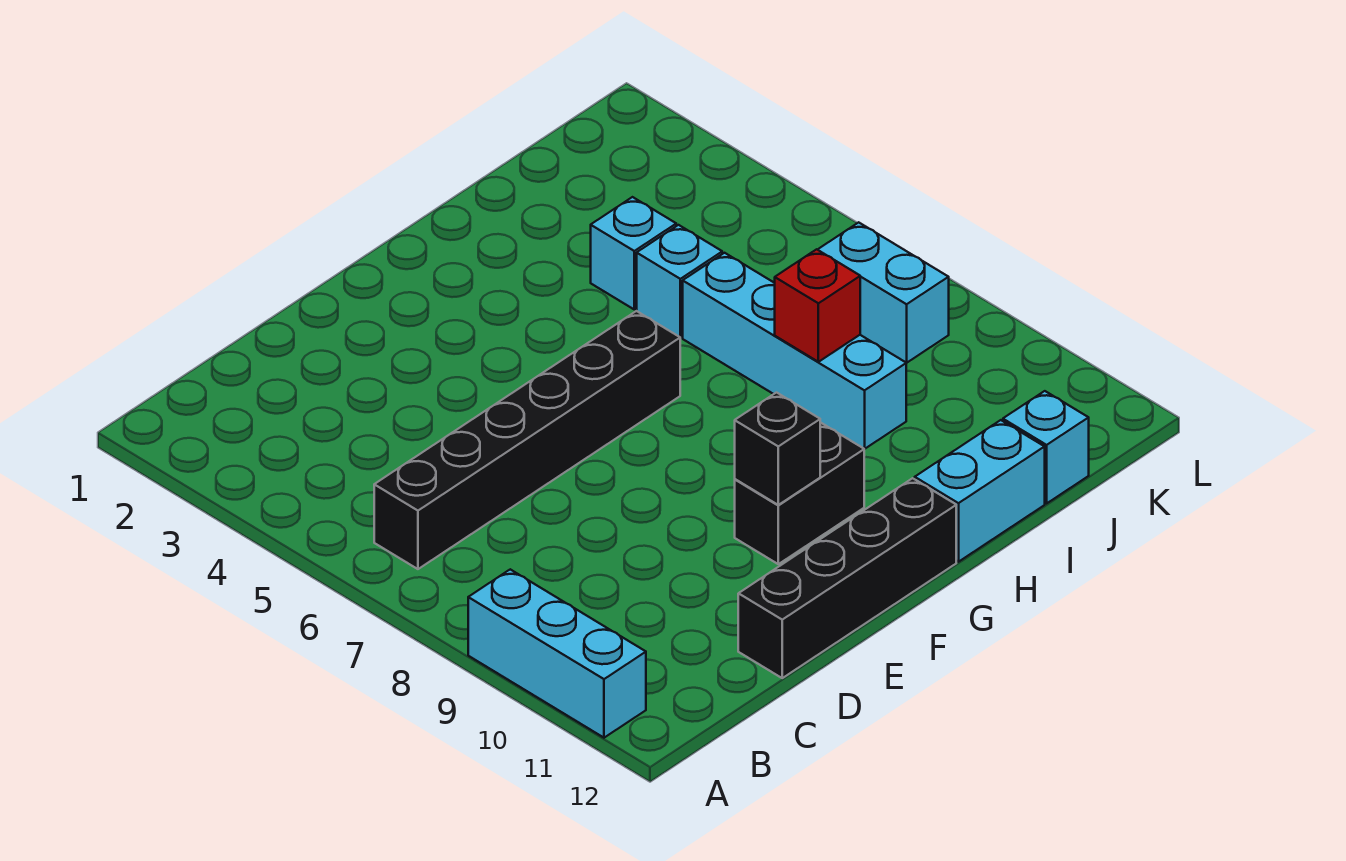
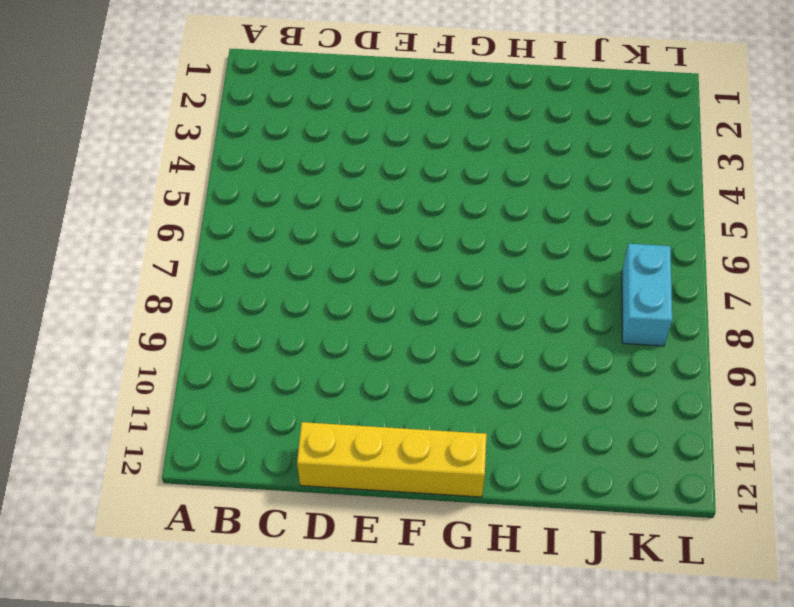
yellow brick D12:G12 level 1 -> black brick D12:G12 level 1
none -> cyan brick A9:A11 level 1
none -> black brick B6:G6 level 1
none -> black brick F10:G10 level 1

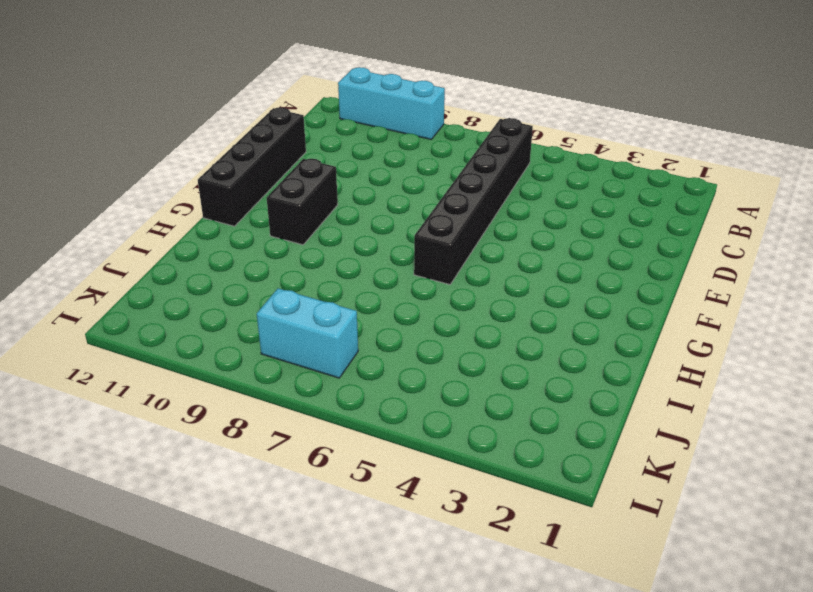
none -> cyan brick H12:I12 level 1
none -> cyan brick I4 level 1
none -> cyan brick I5 level 1

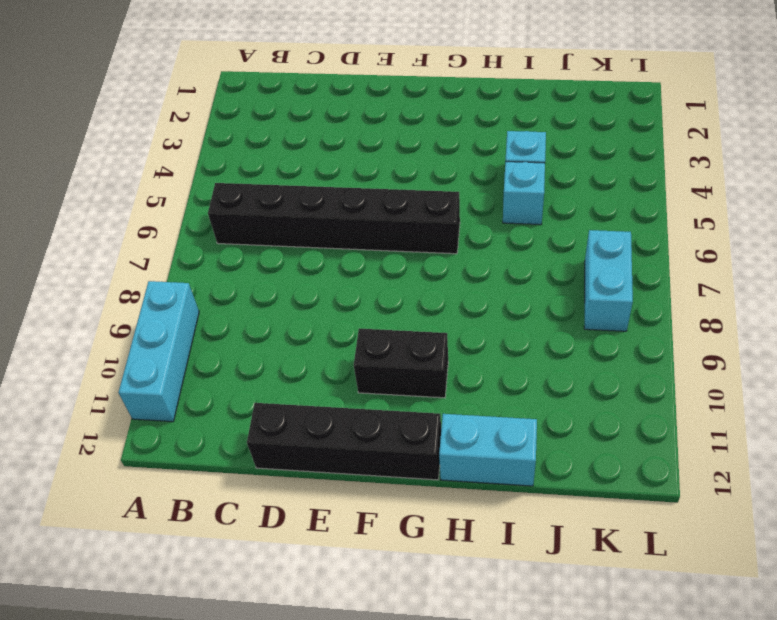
none -> cyan brick I6:I9 level 1
none -> cyan brick J12 level 1
none -> black brick F10 level 2

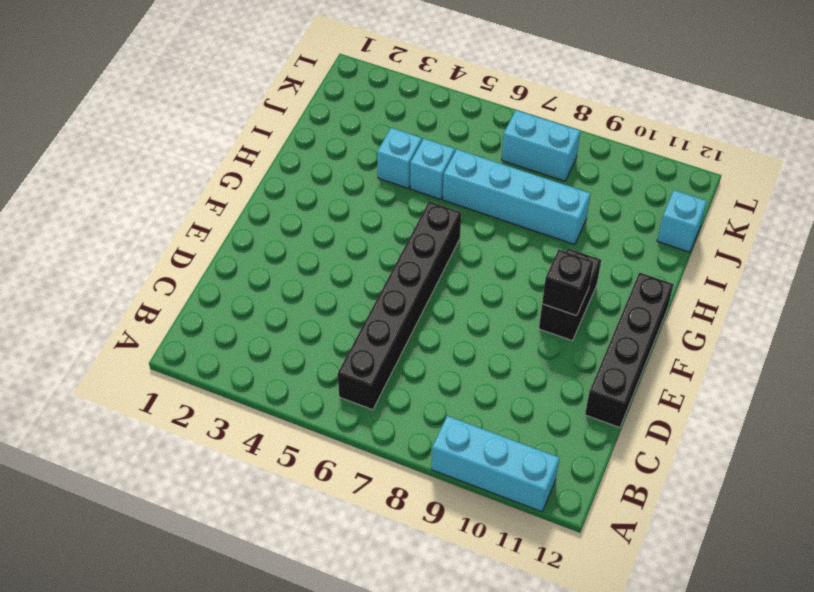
none -> cyan brick H12:I12 level 1
none -> red brick I8 level 2

